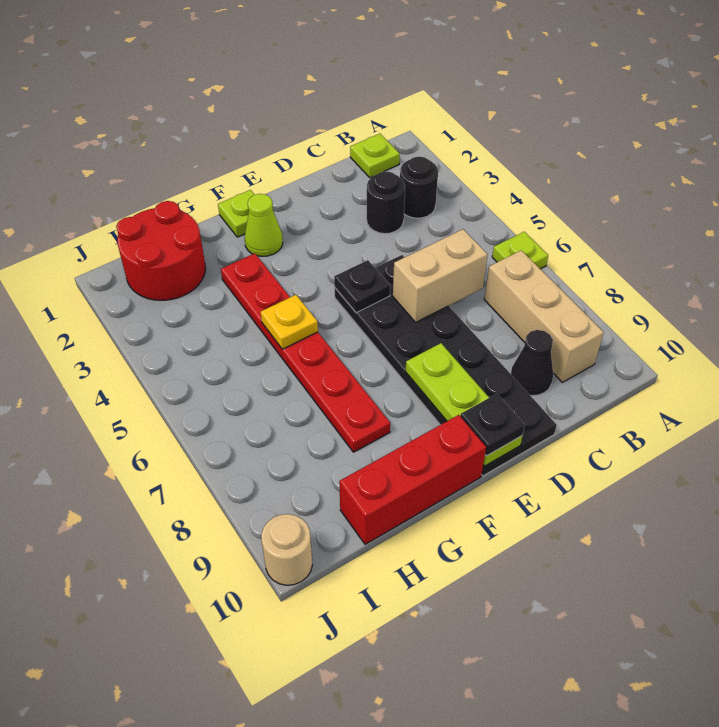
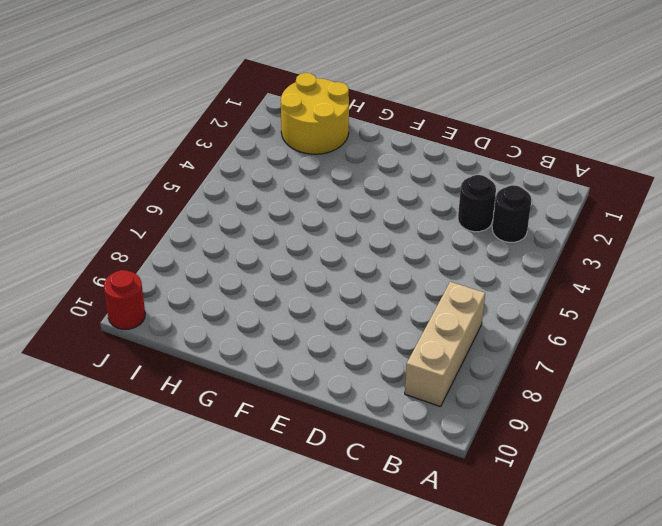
yellow round brick H1:I2 level 1 -> red round brick H1:I2 level 1
red round brick J10 level 1 -> tan round brick J10 level 1
none -> lime plate A6 level 1
none -> lime plate B1 level 1
none -> black cone C9 level 1

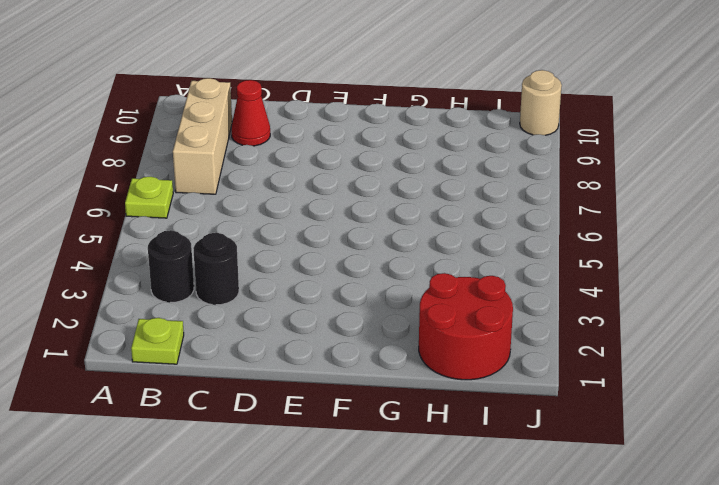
red cone C9 level 1 -> black cone C9 level 1
none -> black plate D5:E10 level 1
none -> lime plate F1 level 1
none -> lime cone F2 level 1

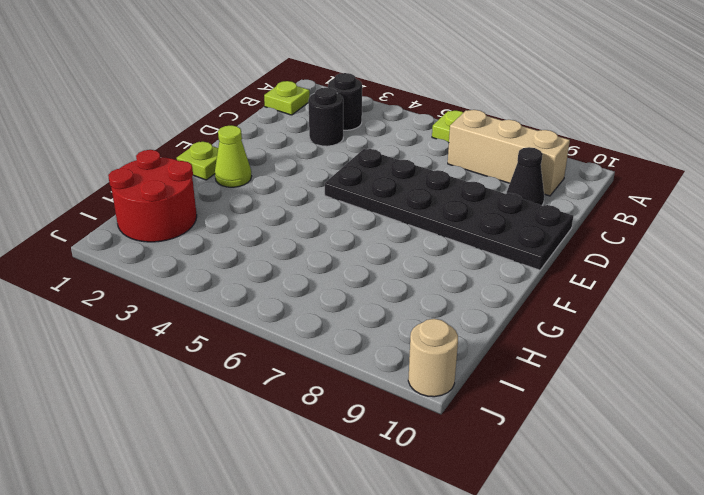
none -> red brick F10:H10 level 1
none -> red plate G3:G8 level 1
none -> tan brick C6:D6 level 2

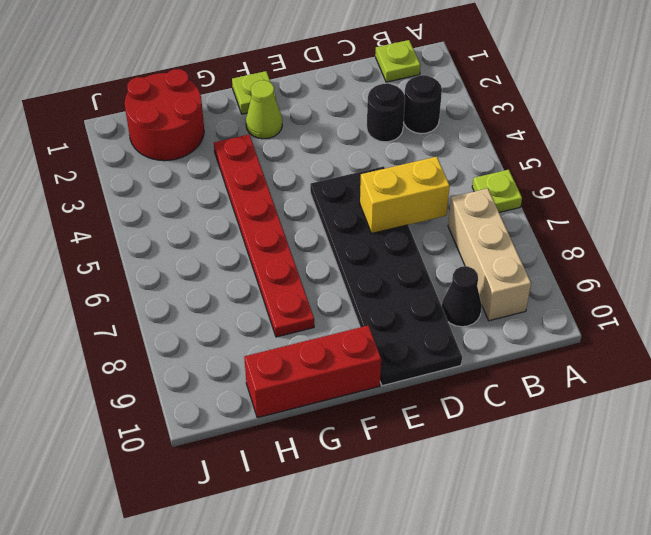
yellow brick C6:D6 level 2 -> tan brick C6:D6 level 2
none -> tan round brick J10 level 1
none -> black plate E5 level 2
none -> lime plate E8:E10 level 2

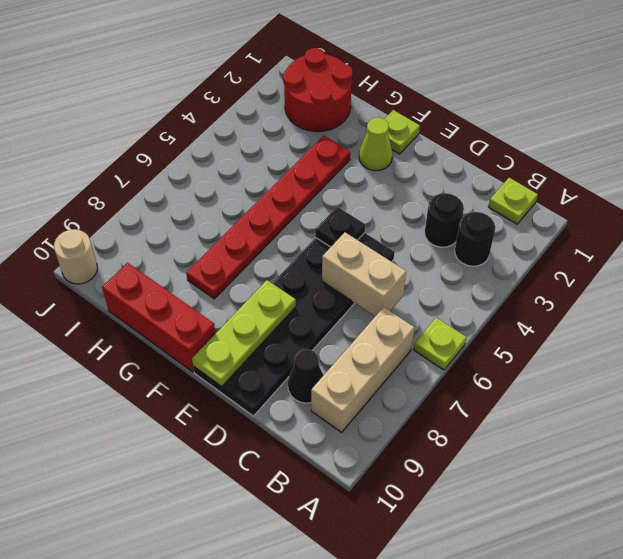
none -> yellow plate G5 level 2
none -> black plate E10 level 3

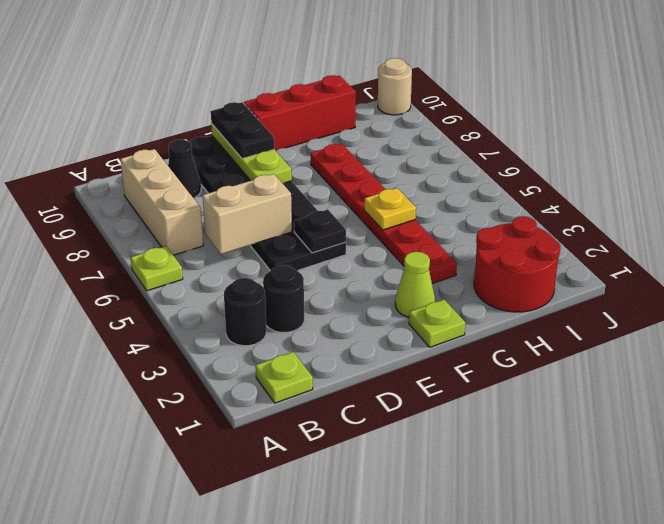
black plate E9:E10 level 3 -> black plate E10 level 3

